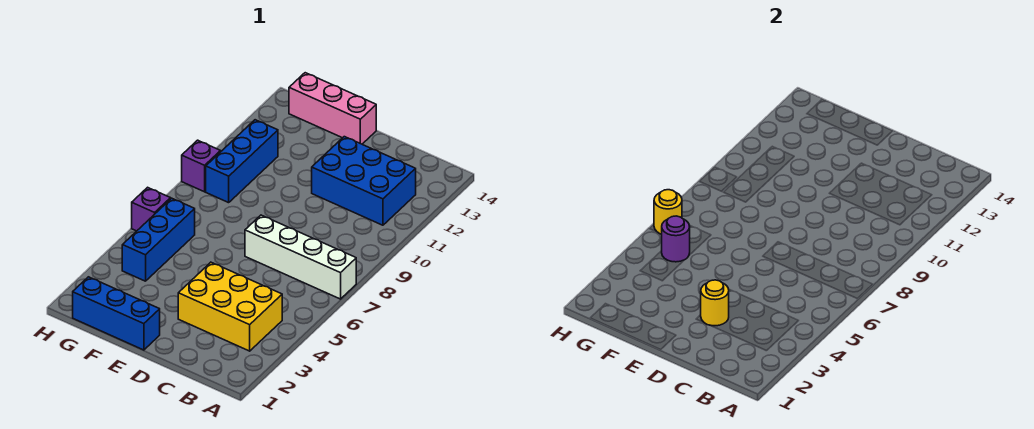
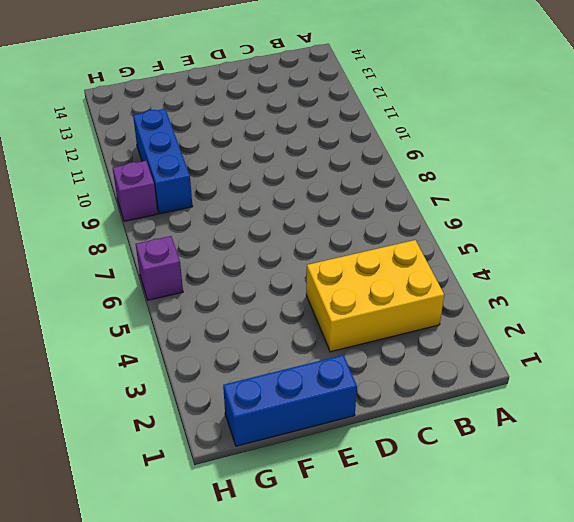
none -> white brick A7:D7 level 1
none -> blue brick B11:D12 level 1
none -> pink brick E14:G14 level 1

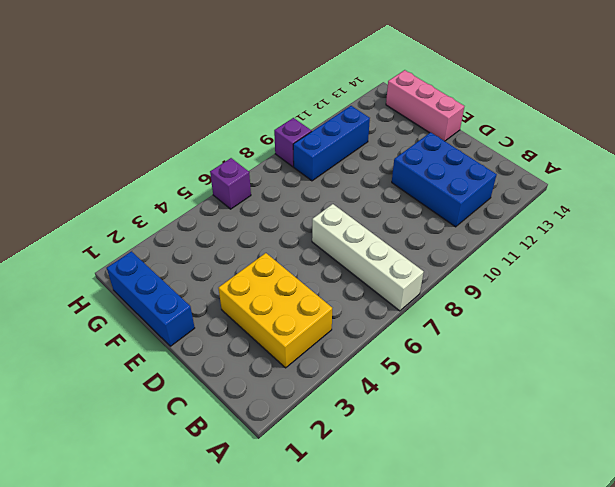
none -> blue brick G4:G6 level 1
none -> yellow round brick D3 level 2
none -> purple round brick G5 level 2

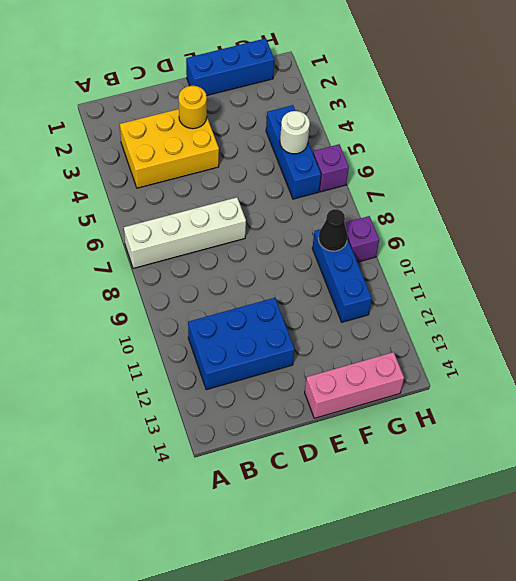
white round brick G5 level 2 -> purple round brick G5 level 2
black cone G9 level 2 -> none
none -> yellow round brick H6 level 2

